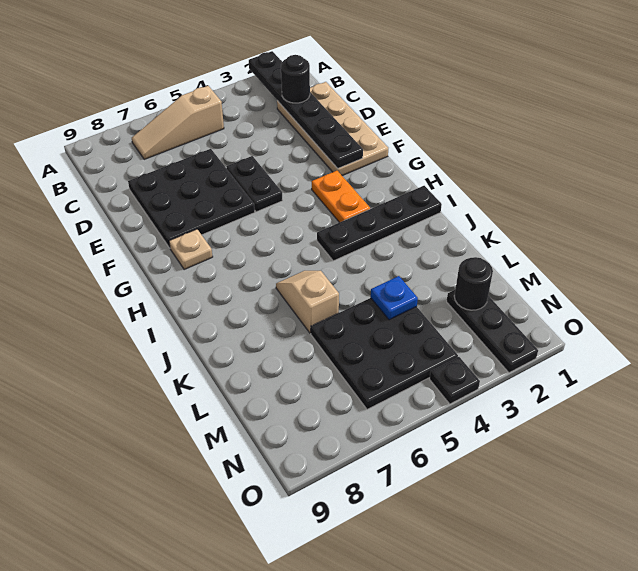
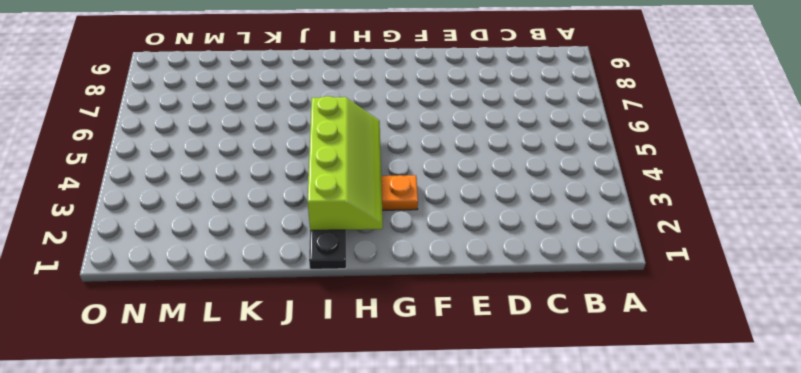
lime slope H2:I5 level 2 top I -> none
none -> tan slope B5:B7 level 1 top 5
none -> tan plate C1:F2 level 1
none -> black plate D6:F8 level 1

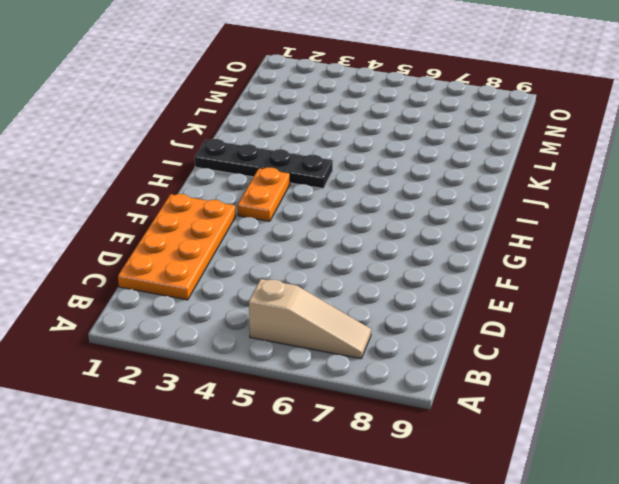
orange plate C1:F2 level 1 -> tan plate C1:F2 level 1
none -> black plate D6:F8 level 1
none -> black plate E5:F5 level 1
none -> tan plate G8 level 1

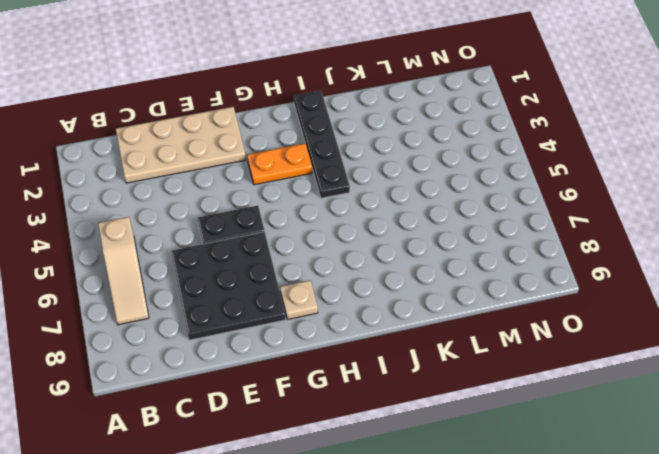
none -> tan slope J6:K6 level 1 top K
none -> black plate L4:N6 level 1
none -> black plate M2:O2 level 1

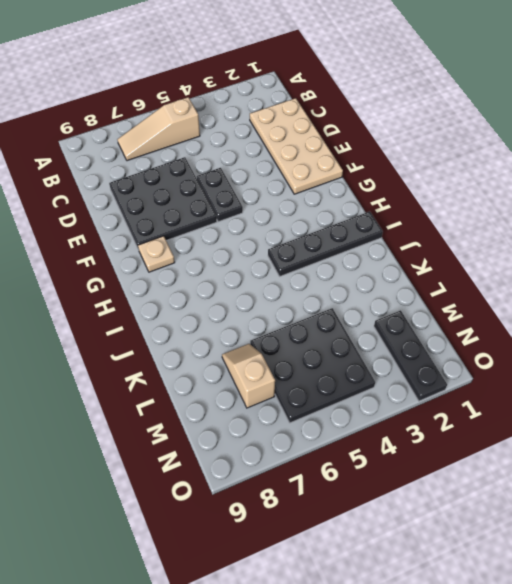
tan slope L7:M7 level 1 top M -> tan slope J6:K6 level 1 top K
none -> orange plate G3:H3 level 1
none -> black plate O4 level 1
none -> black plate A2:F2 level 2

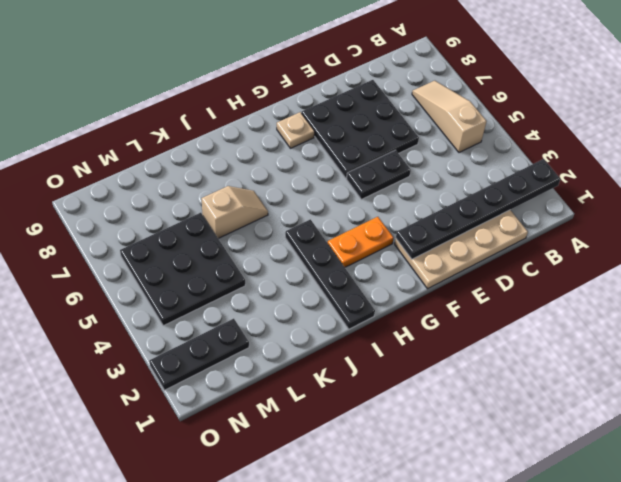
none -> black plate O4 level 1
none -> blue plate L4 level 2
none -> black round brick M2 level 2

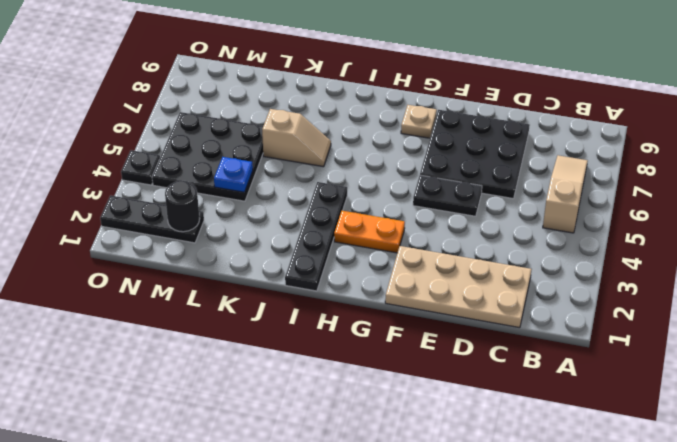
none -> black plate A2:F2 level 2
none -> black round brick C2 level 3

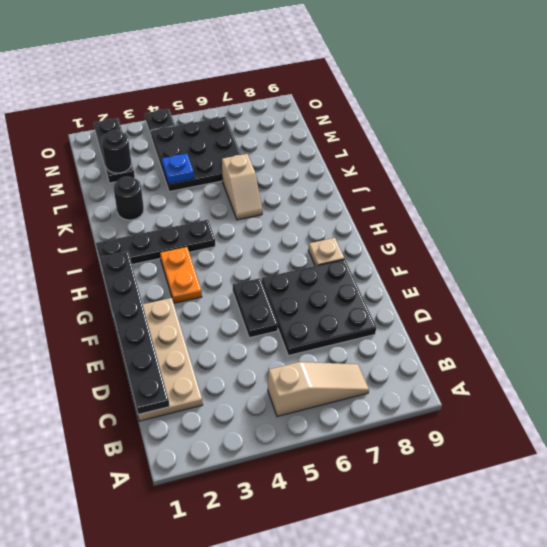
black plate C1:H1 level 2 -> black plate A2:F2 level 2
black round brick K2 level 1 -> black round brick C2 level 3

